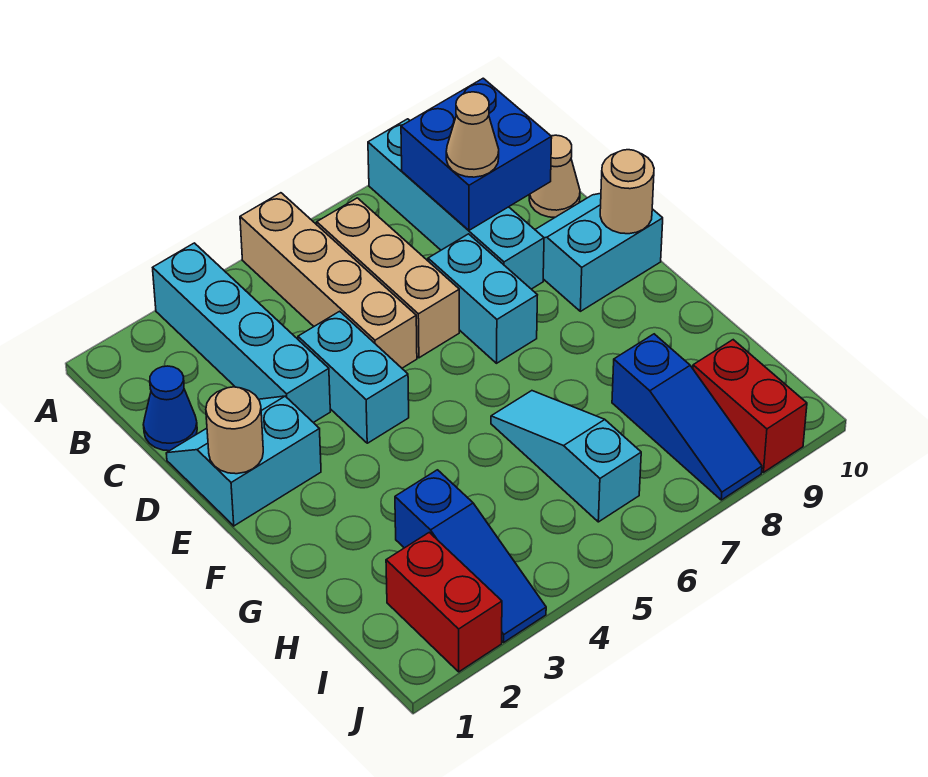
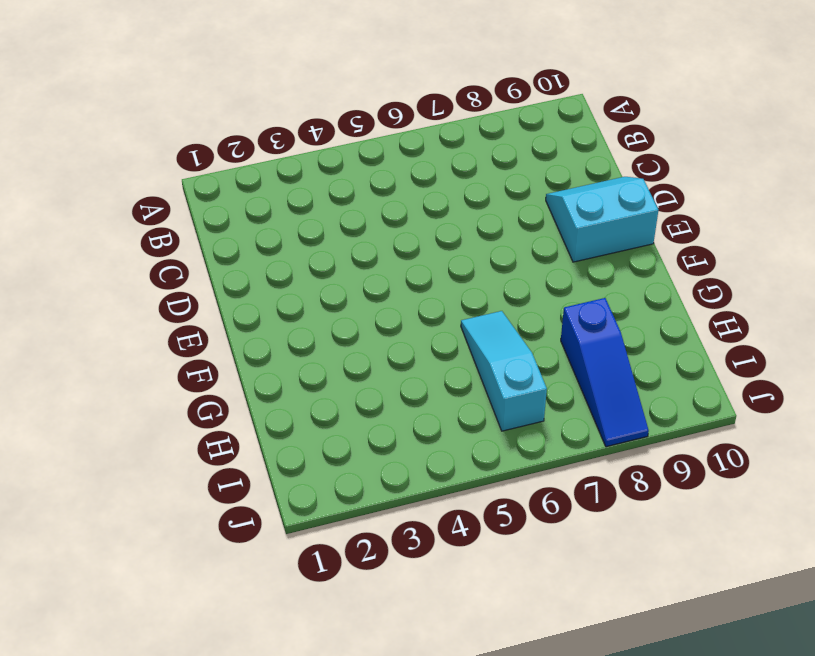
none -> cyan brick A3:D3 level 1
none -> tan brick A5:D5 level 1
none -> cyan brick A8:D8 level 1

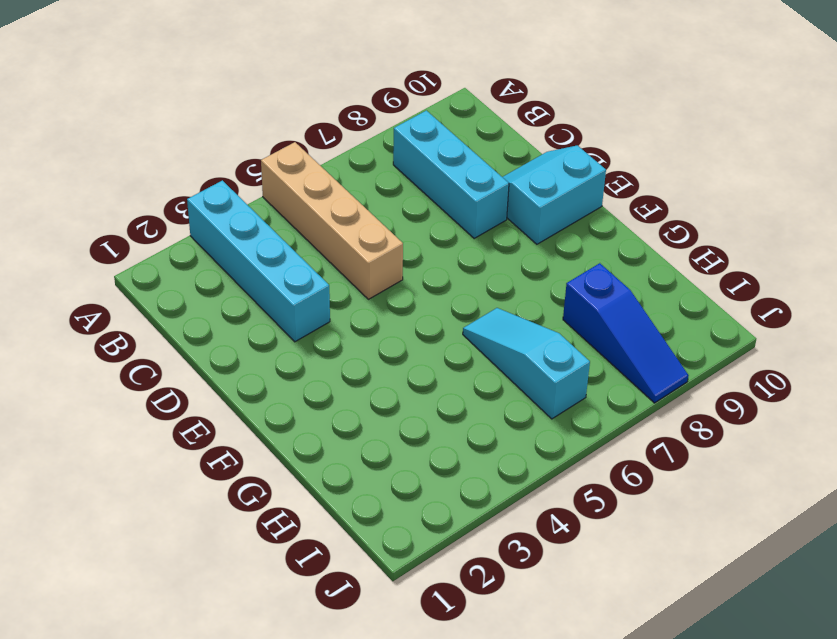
cyan brick B8:D8 level 1 -> cyan brick A8:D8 level 1
none -> tan brick B6:D6 level 1
none -> blue cone C1 level 1
none -> tan cone C10 level 1

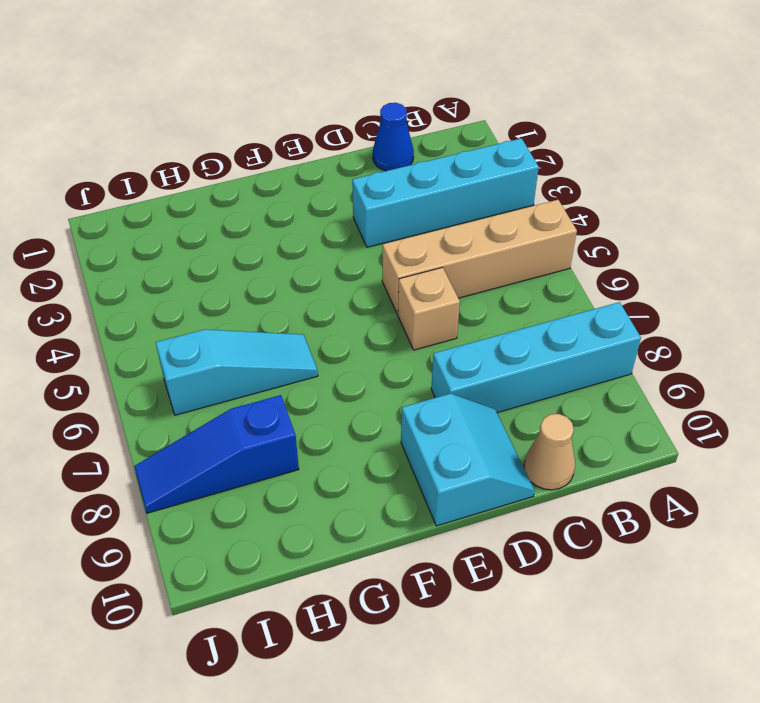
tan brick D6 level 1 -> tan brick B6:D6 level 1
none -> cyan slope D1:E2 level 1 top E
none -> cyan brick D4:E4 level 1
none -> cyan brick D7:E7 level 1

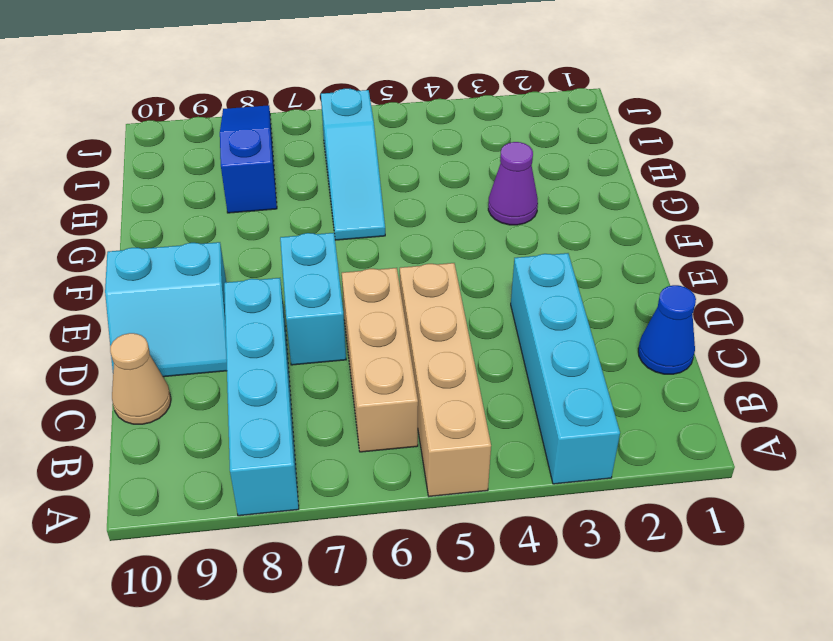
purple cone G3 level 1 -> none
none -> cyan slope D1:E2 level 1 top E
none -> cyan brick D4:E4 level 1
none -> blue slope H3:J3 level 1 top H

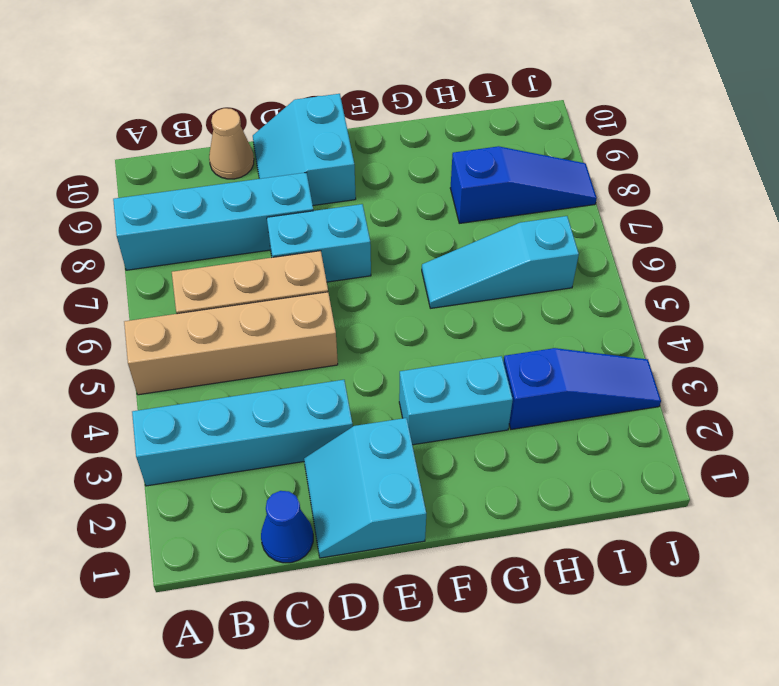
cyan brick F3:G3 level 1 -> cyan brick D4:E4 level 1
none -> red brick I2:J2 level 1
none -> red brick I9:J9 level 1
none -> blue brick B8:C9 level 2

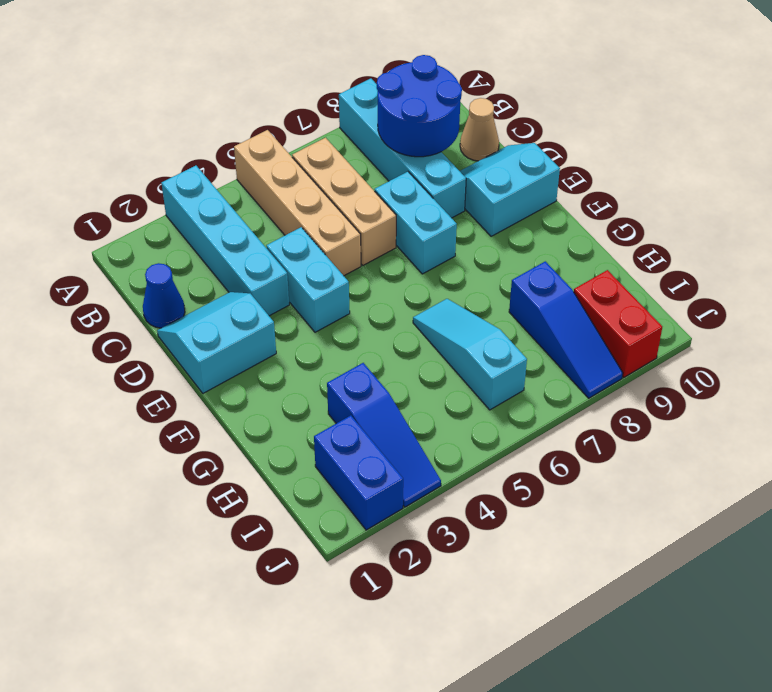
blue round brick B8:C9 level 2 -> blue brick B8:C9 level 2
blue brick I2:J2 level 1 -> red brick I2:J2 level 1
none -> tan round brick E1 level 2
none -> tan round brick E10 level 2
none -> tan cone C8 level 3

